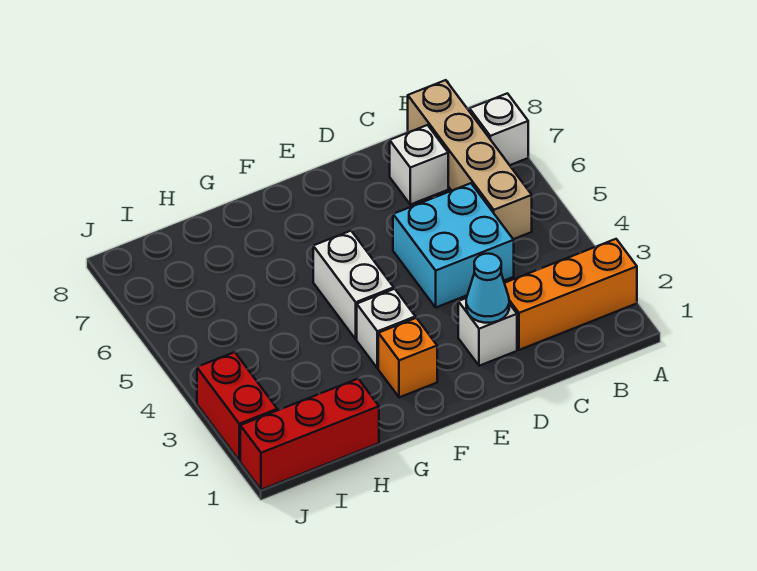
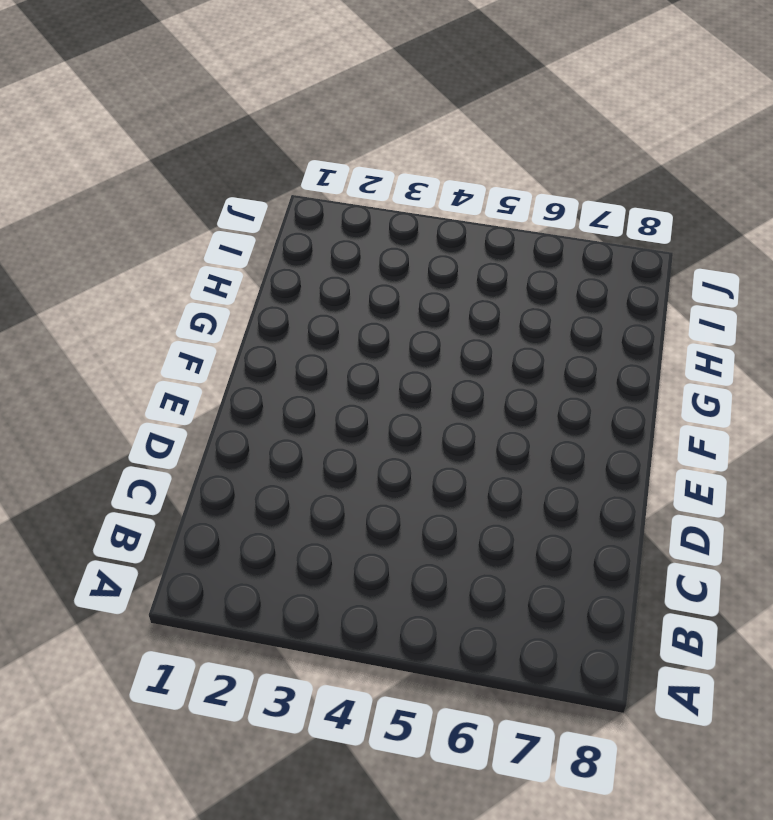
none -> orange brick A2:C2 level 1
none -> white brick A7 level 1
none -> tan brick B5:B8 level 1

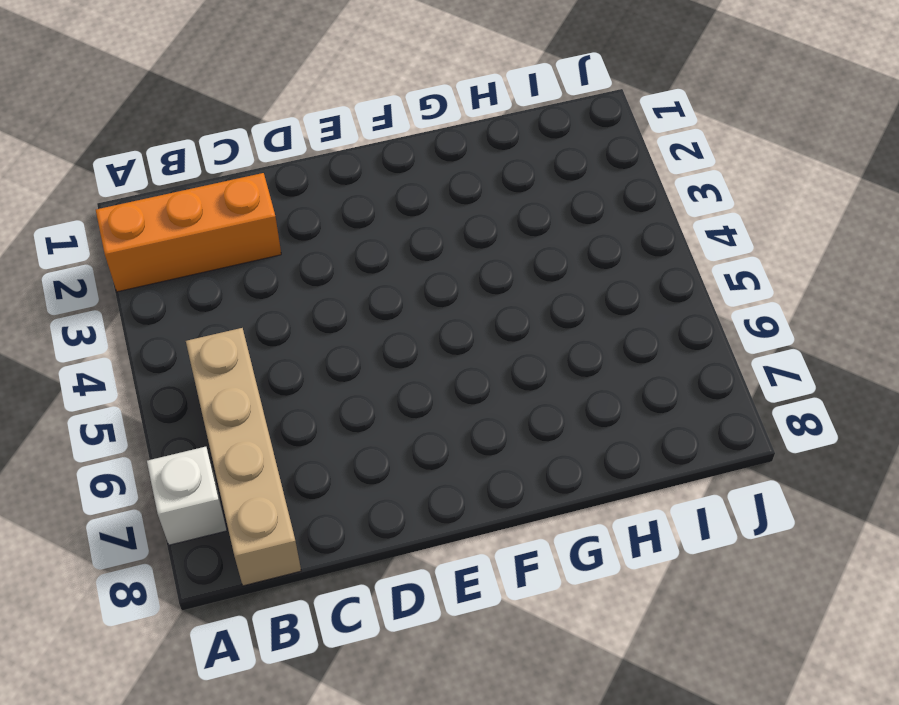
none -> cyan brick C4:D5 level 1
none -> white brick C7 level 1
none -> white brick D2 level 1

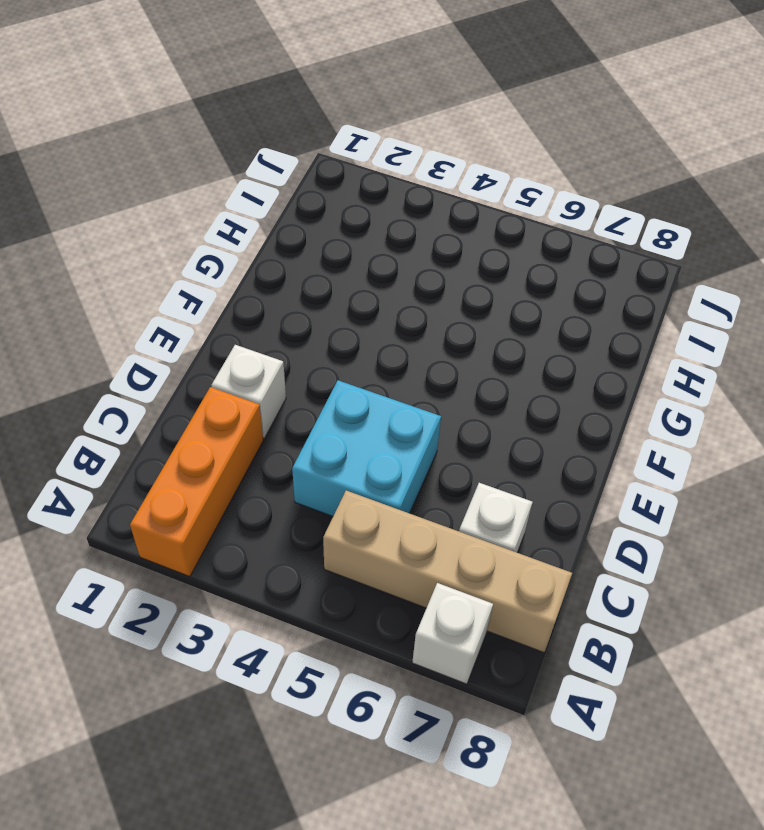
none -> orange brick F2 level 1
none -> white brick F3 level 1
none -> white brick F4:F5 level 1

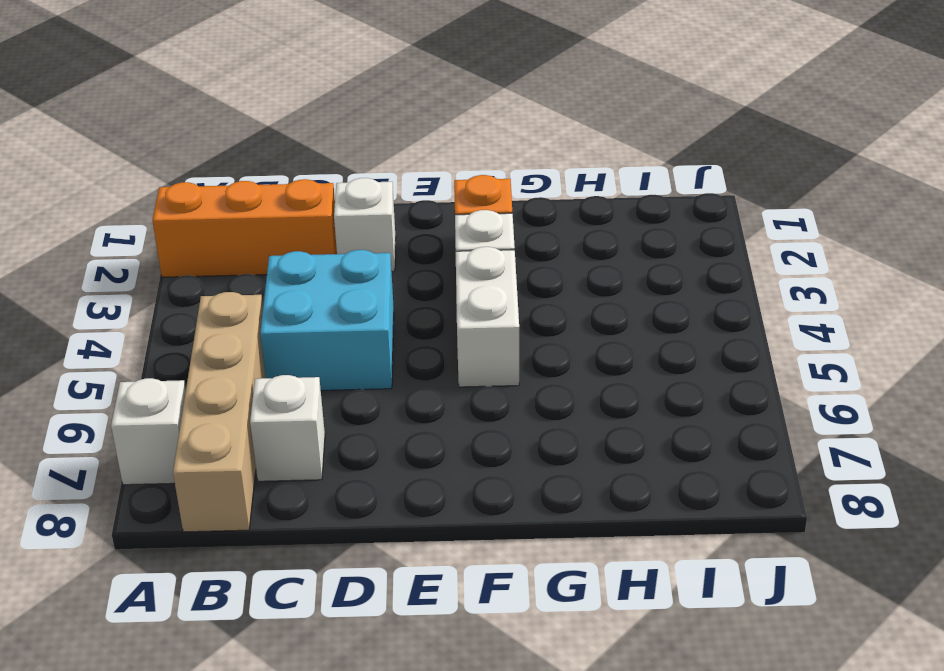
none -> red brick H1:J1 level 1
none -> red brick J2:J3 level 1
none -> cyan cone D2 level 2

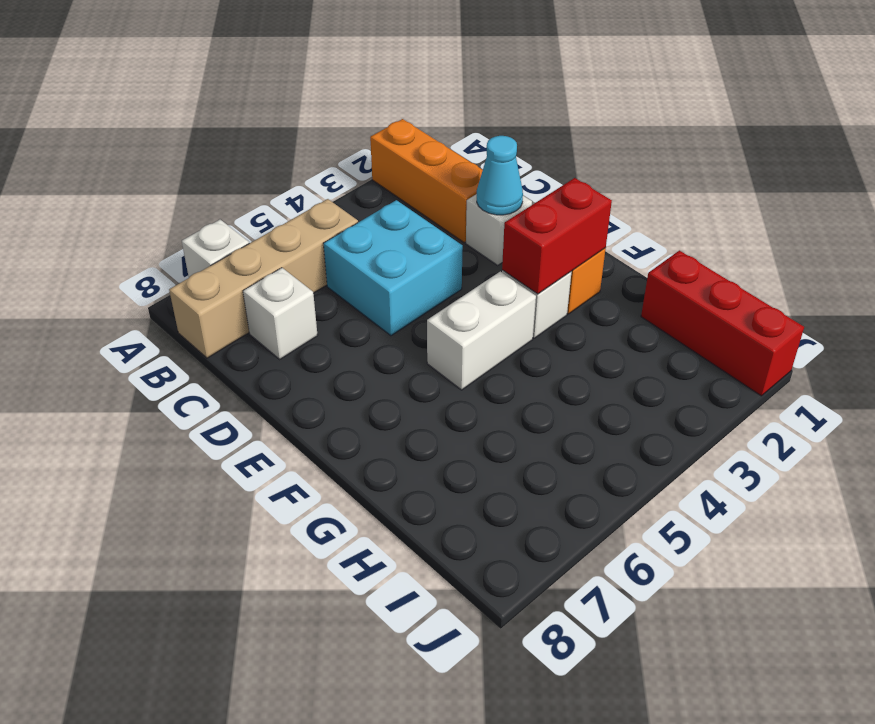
red brick F2:F3 level 2 -> red brick J2:J3 level 1

